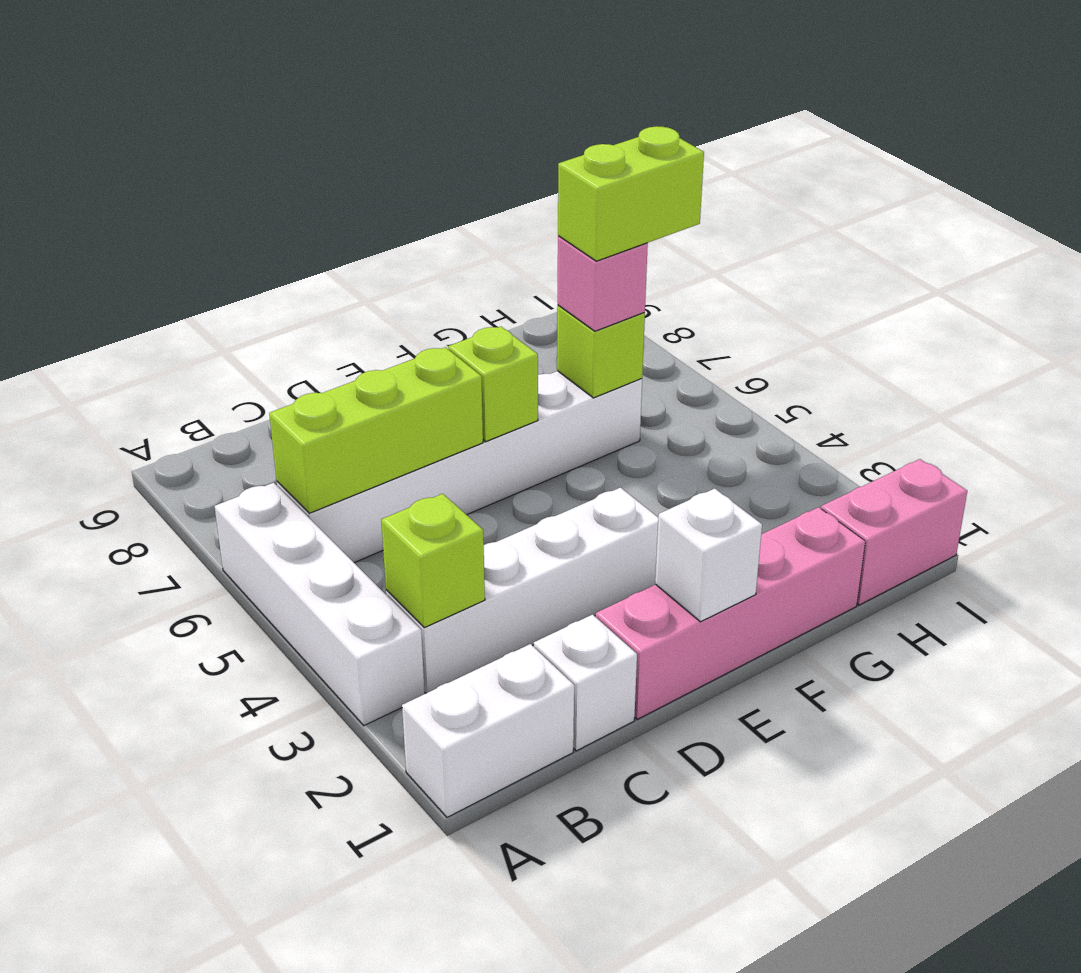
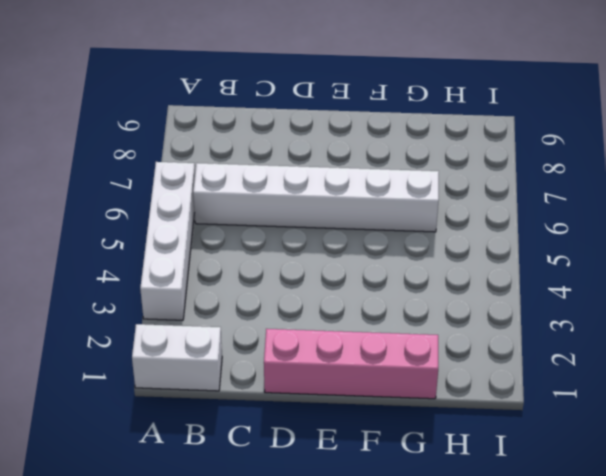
none -> white brick B3:E3 level 1
none -> white brick C1 level 1
none -> pink brick H1:I1 level 1

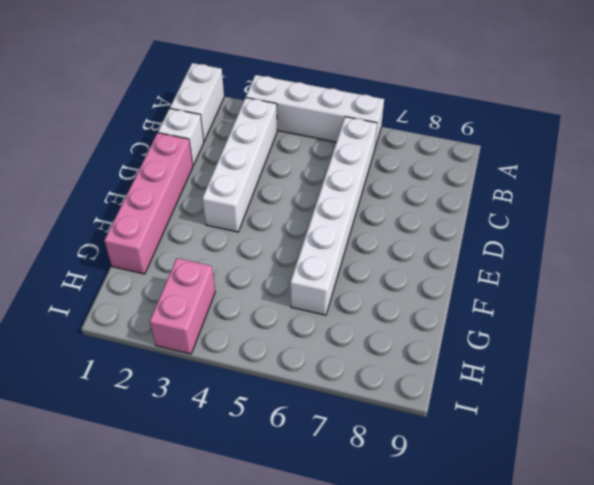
pink brick H3:I3 level 1 -> pink brick H1:I1 level 1
none -> lime brick B3 level 2
none -> lime brick B6:D6 level 2
none -> white brick E1 level 2

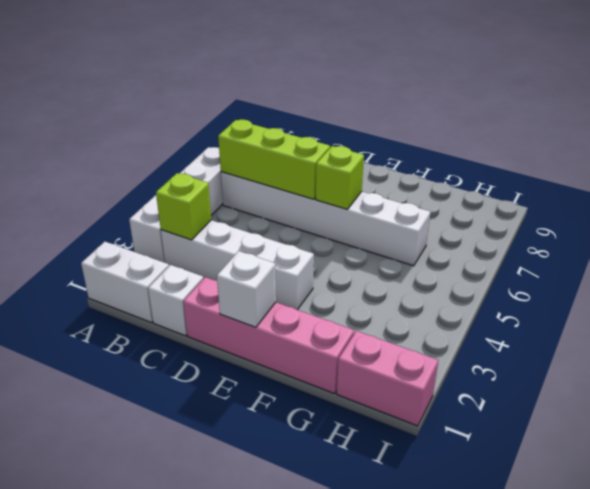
none -> lime brick G6 level 2
none -> pink brick G6 level 3
none -> lime brick G6:H6 level 4

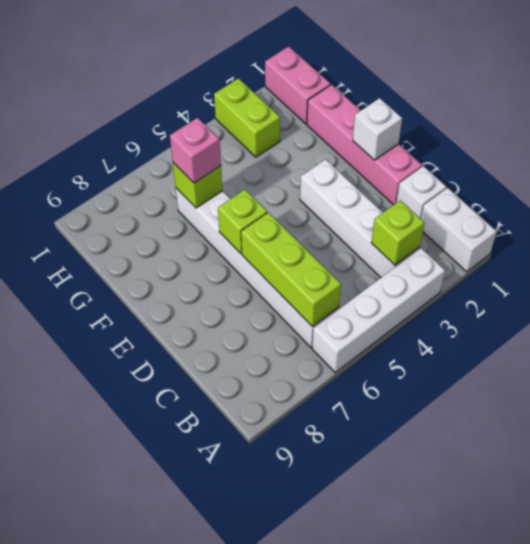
lime brick H3:I3 level 1 -> lime brick G6:H6 level 4

